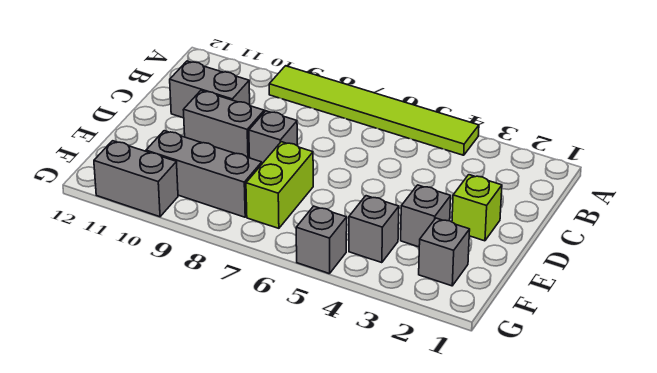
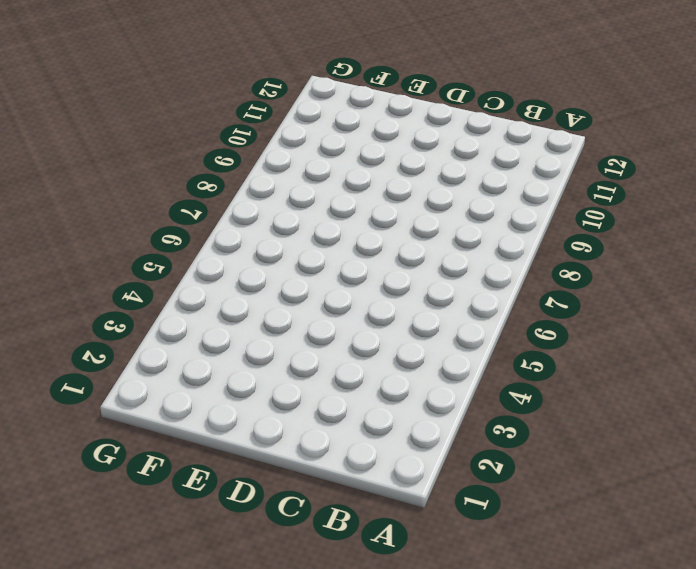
none -> lime tile A4:A9 level 1
none -> grey brick C10:C11 level 1
none -> lime brick D2 level 1

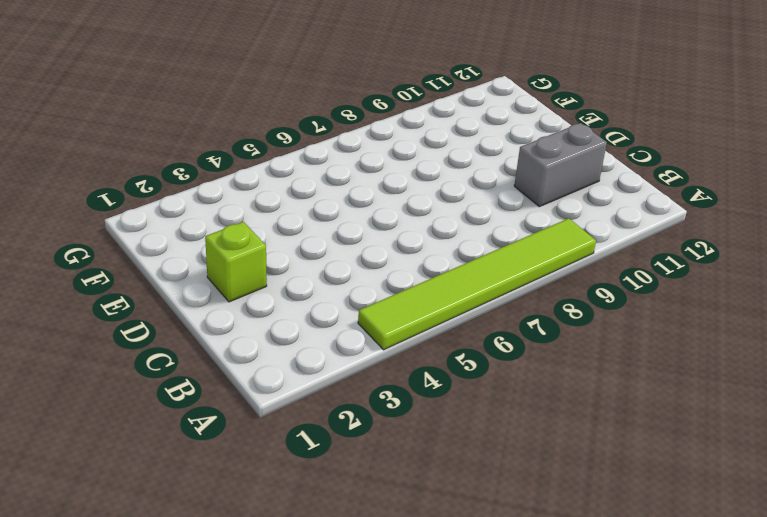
none -> grey brick D8 level 1
none -> grey brick D9:D10 level 1
none -> grey brick E3 level 1

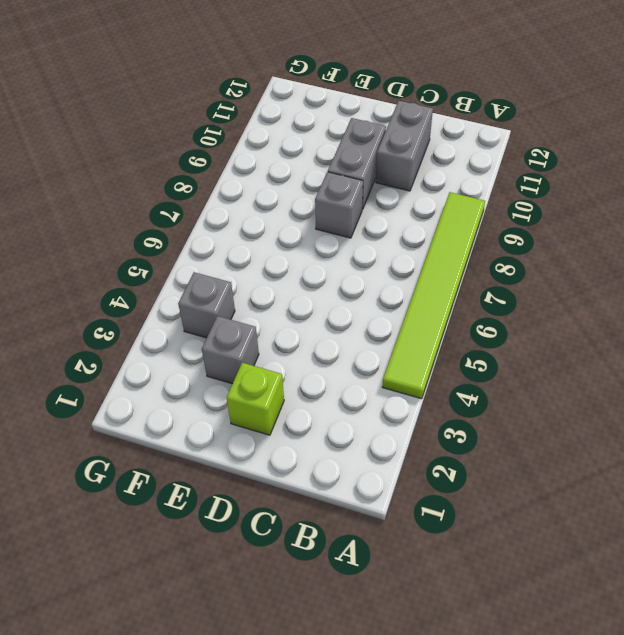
none -> lime brick E7:F7 level 1
none -> grey brick F2 level 1
none -> grey brick F8:F10 level 1

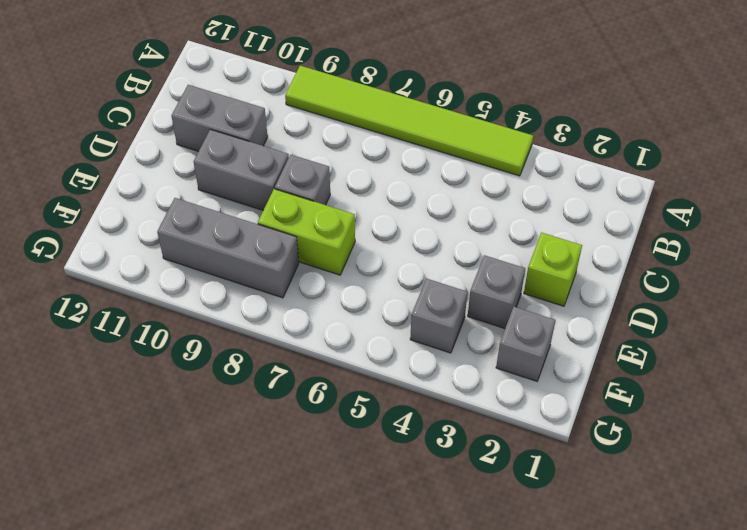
lime brick E7:E8 level 1 -> lime brick E7:F7 level 1
none -> grey brick G5 level 1
none -> grey brick G10:G11 level 1

